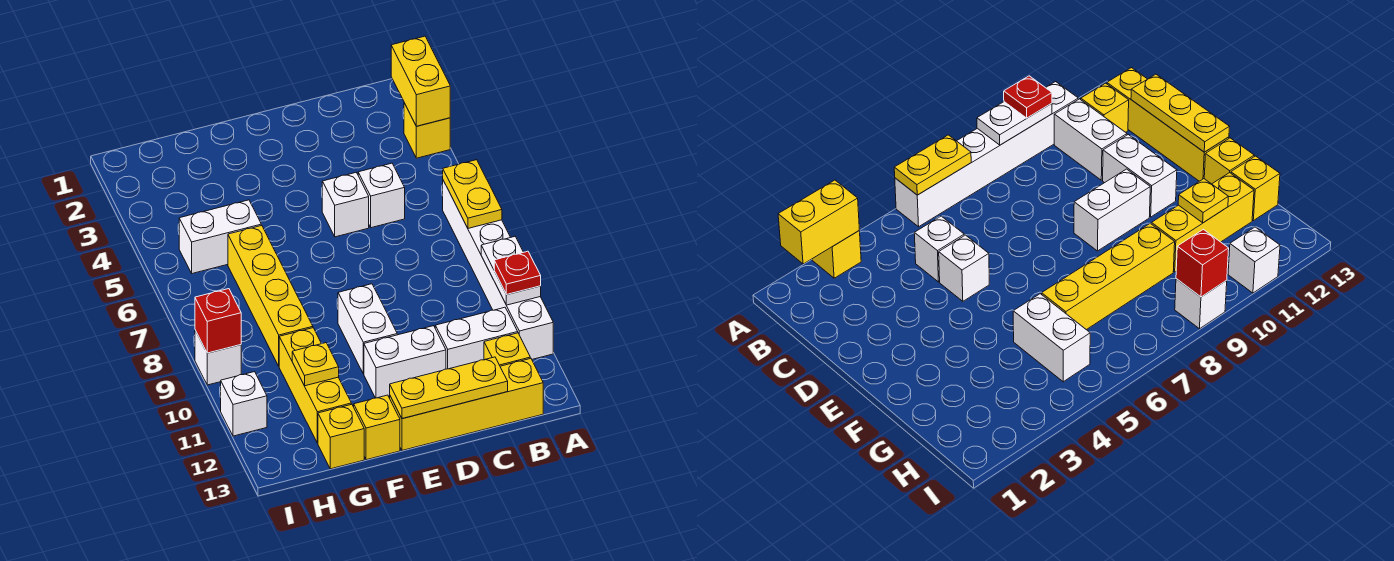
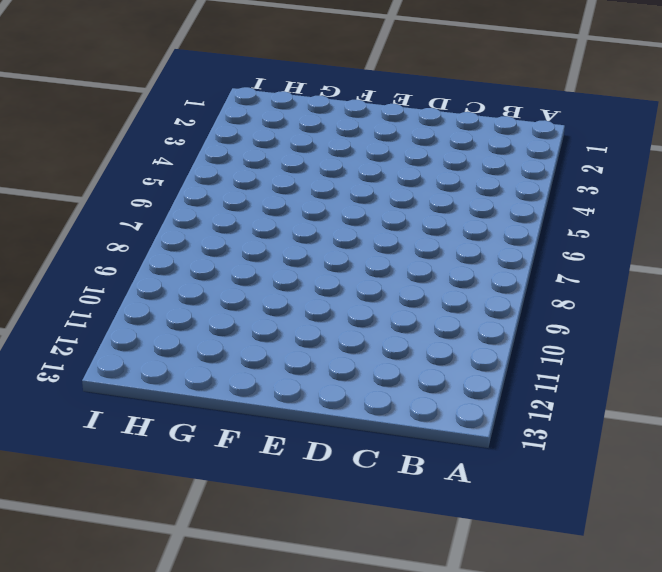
none -> yellow brick A3 level 1
none -> white brick A6:A11 level 1
none -> white brick B11:C11 level 1

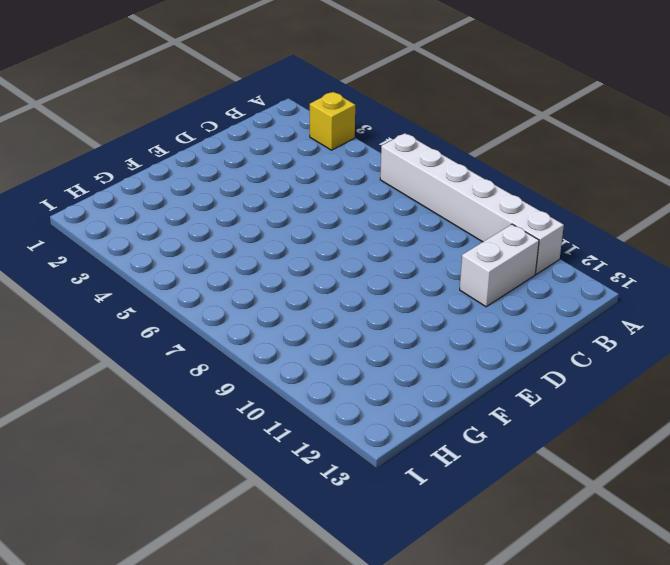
none -> yellow brick B12 level 1
none -> yellow brick B13:E13 level 1
none -> white brick C5 level 1

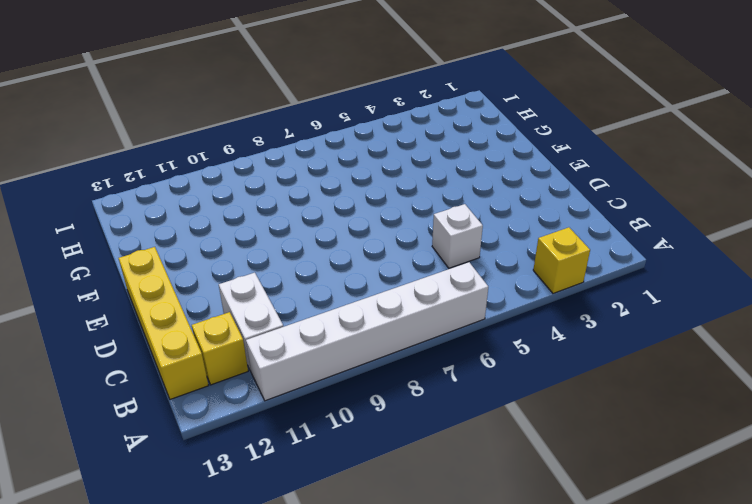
none -> white brick D5 level 1
none -> white brick D11:E11 level 1
none -> white brick E9:E10 level 1

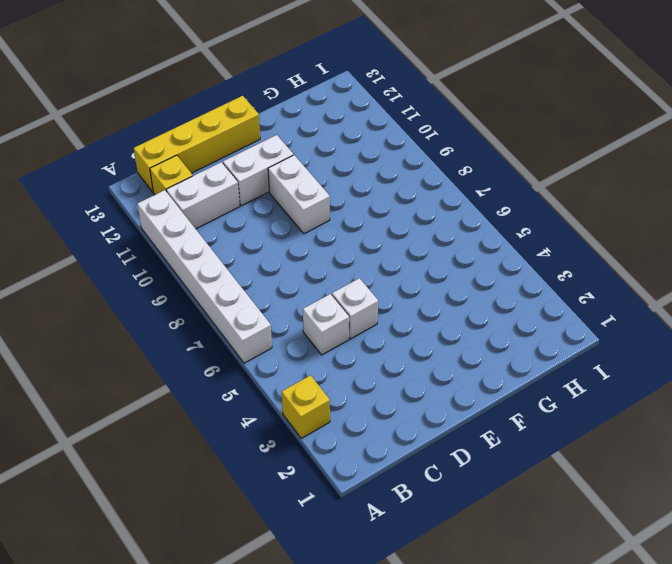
none -> yellow brick F13 level 1
none -> white brick G5:H5 level 1
none -> yellow brick G6:G9 level 1

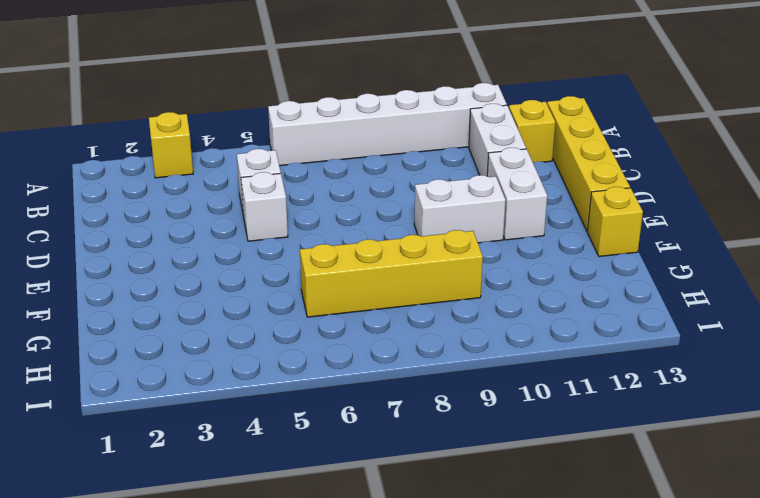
none -> white brick G5:H5 level 1
none -> yellow brick G10:G12 level 1
none -> yellow brick G13 level 1

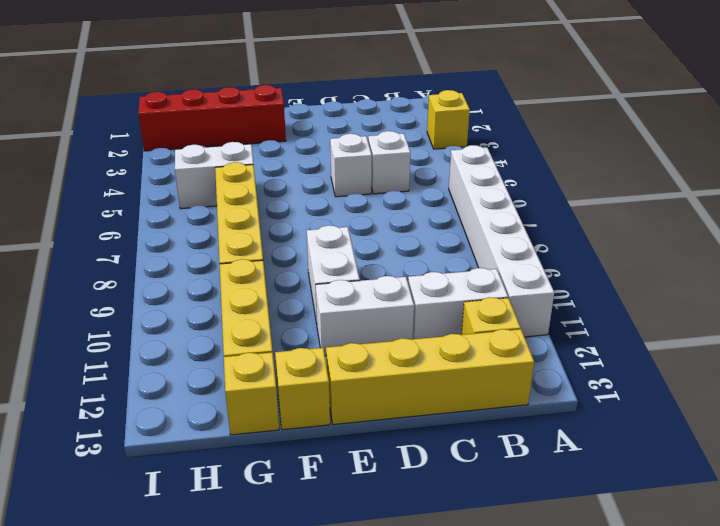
red brick F2:I2 level 1 -> none
none -> white brick I9 level 1
none -> white brick I11 level 1
none -> yellow brick A2:A3 level 2

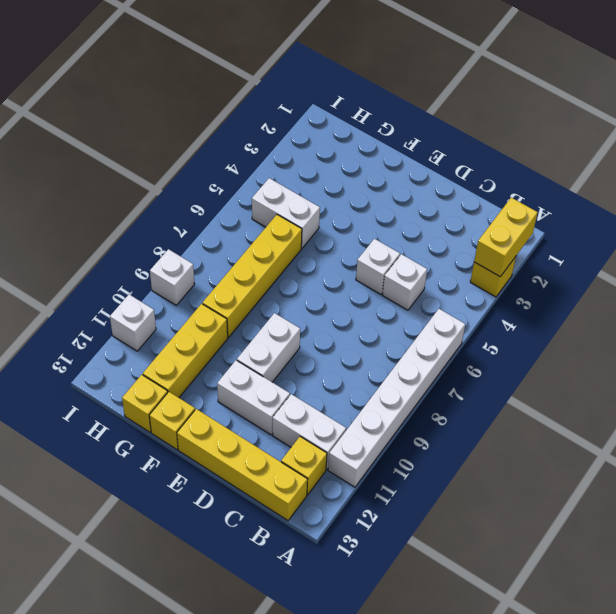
none -> yellow plate A6:A7 level 2
none -> white plate A9:A10 level 2
none -> yellow plate C13:E13 level 2

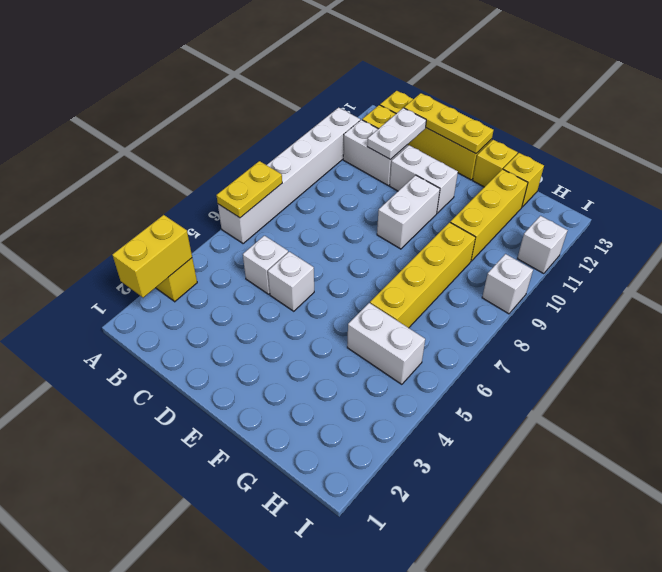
white plate C11:C12 level 2 -> white plate A9:A10 level 2
none -> yellow plate G11 level 2
none -> red brick I9 level 2
none -> red plate A10 level 3

